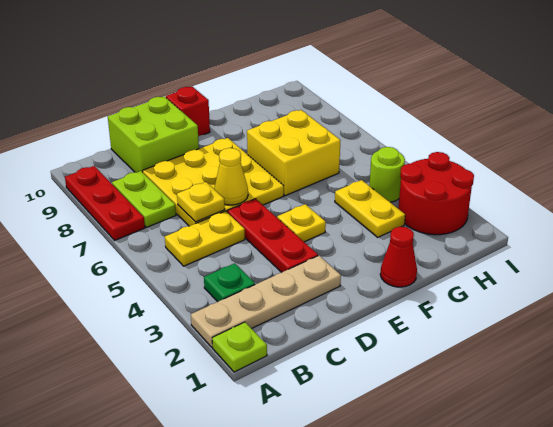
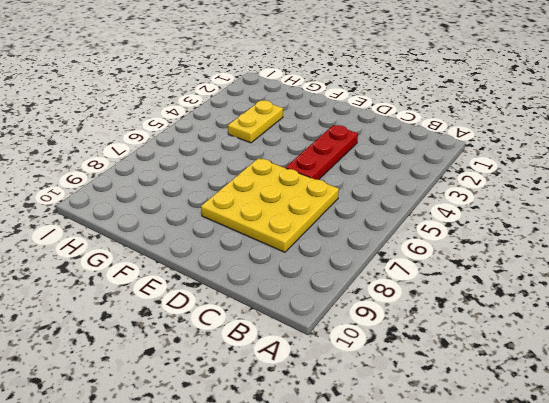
none -> lime plate A1 level 1
none -> tan plate A2:D2 level 1
none -> red plate A7:A9 level 1

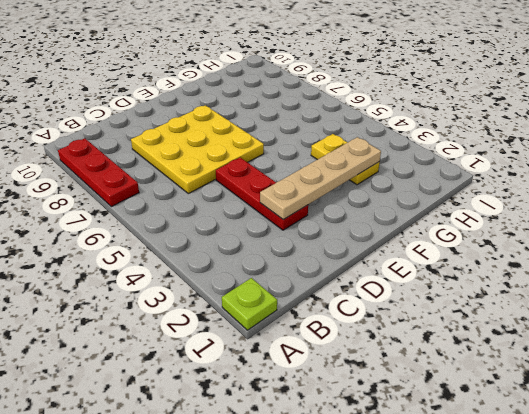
tan plate D3:G3 level 2 -> tan plate A2:D2 level 1
none -> green plate B3 level 1
none -> yellow plate B5:C5 level 1
none -> lime plate B7:B8 level 1

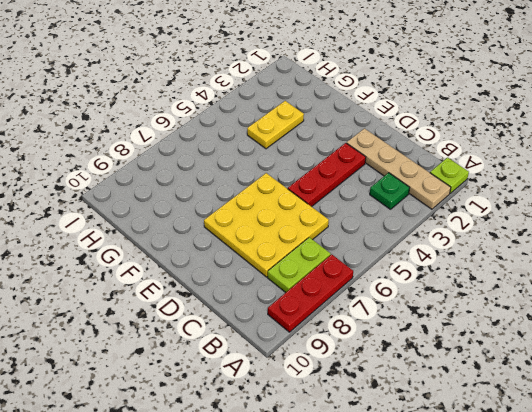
none -> yellow plate B5:C5 level 1
none -> lime brick C9:D10 level 1
none -> yellow plate E4 level 1

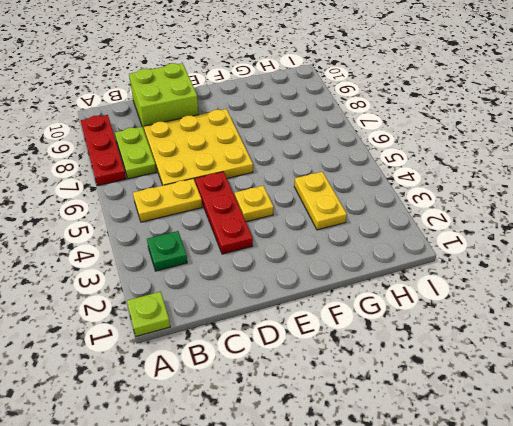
none -> tan plate A2:D2 level 1
none -> red brick E10 level 1
none -> red cone F1 level 1

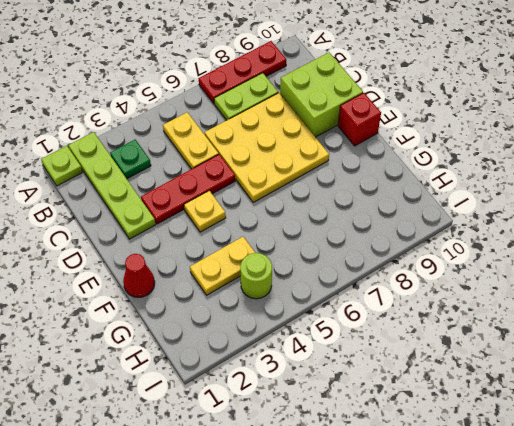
lime plate A2:D2 level 1 -> tan plate A2:D2 level 1
none -> yellow brick F6:G7 level 1
none -> red round brick H2:I3 level 1
none -> yellow plate C6 level 2

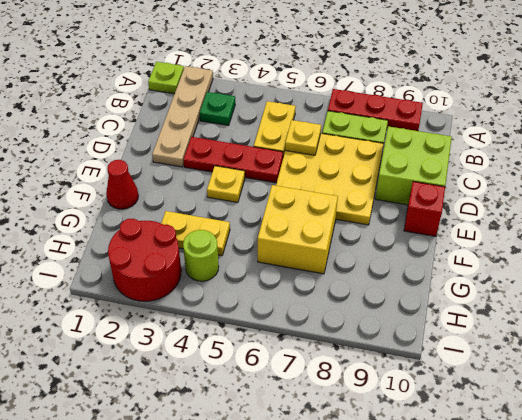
none -> yellow cone D6 level 2

